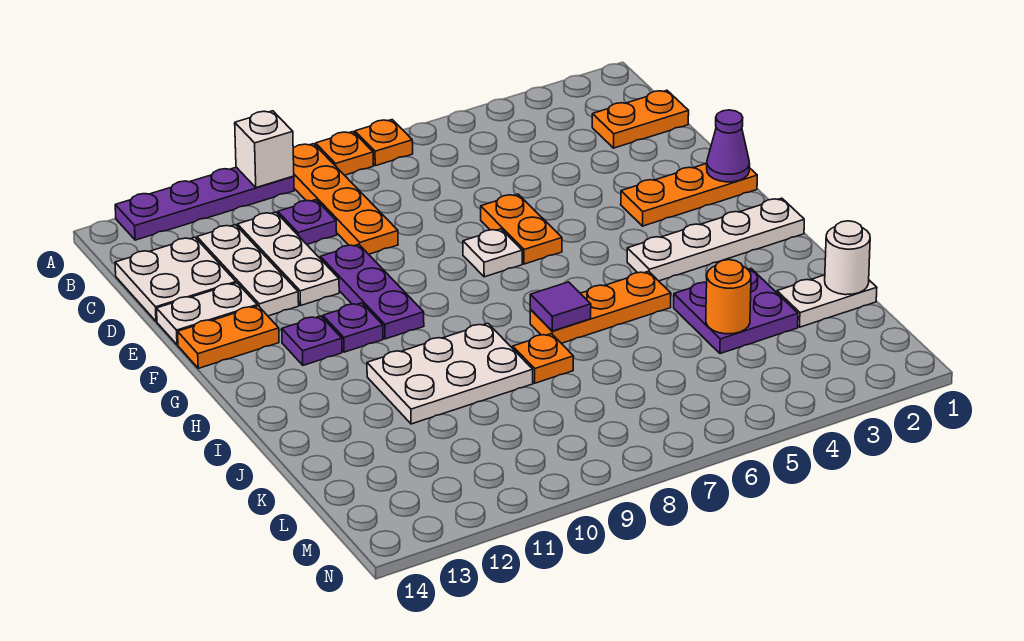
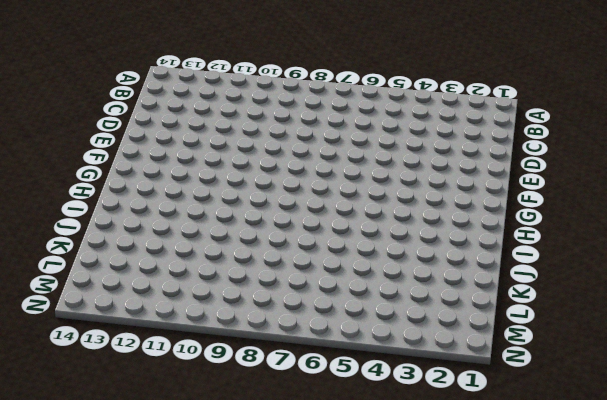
none -> orange plate A7 level 1
none -> orange plate A8 level 1
none -> orange plate A9:D9 level 1

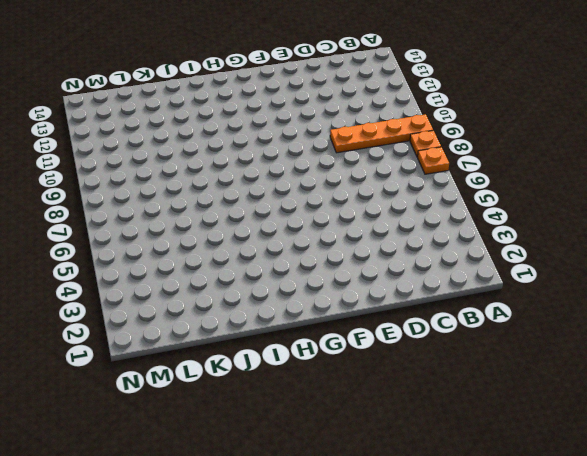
none -> purple plate A10:A13 level 1
none -> orange plate C1:C2 level 1
none -> purple plate C10 level 1

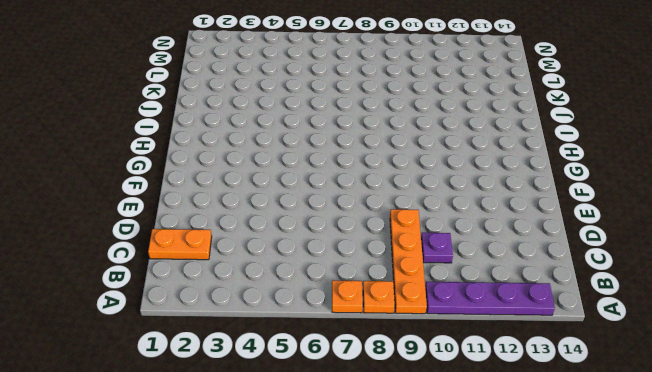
none -> white plate C11:E11 level 1
none -> white plate C12:E12 level 1
none -> white plate C13:D14 level 1

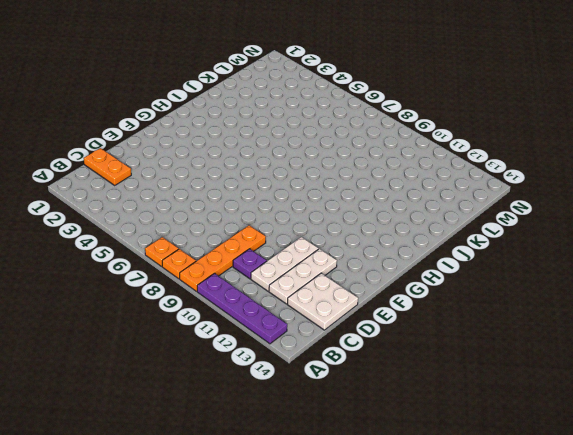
none -> orange plate E6:F6 level 1
none -> purple plate E10:G10 level 1
none -> white plate E13:E14 level 1

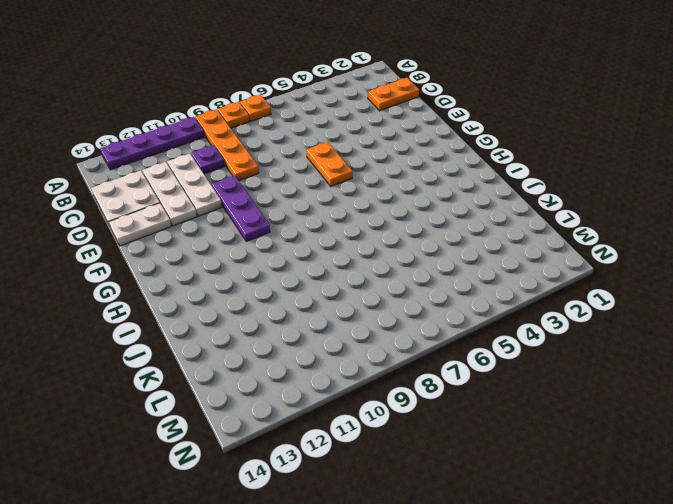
none -> orange plate F1:F3 level 1
none -> white plate F7 level 1
none -> orange plate F13:F14 level 1

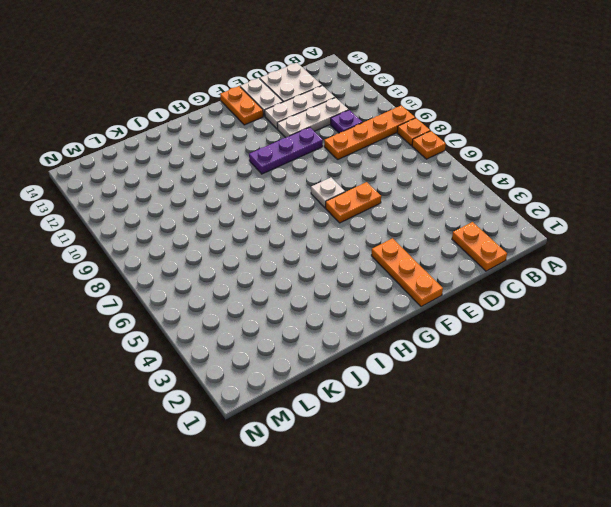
none -> purple plate A10:A13 level 1
none -> purple plate G11 level 1
none -> purple plate G12 level 1

